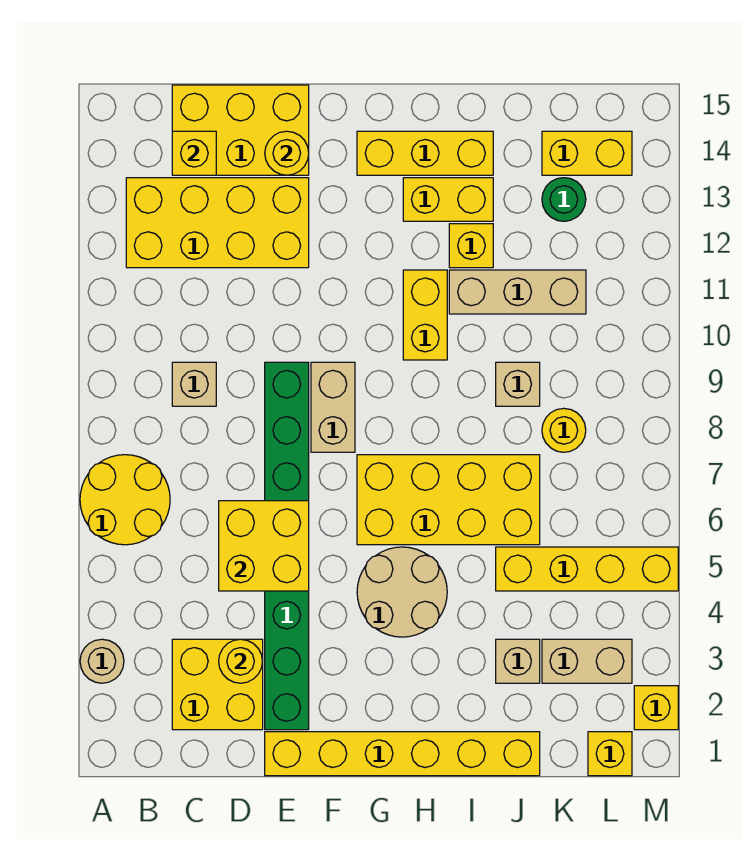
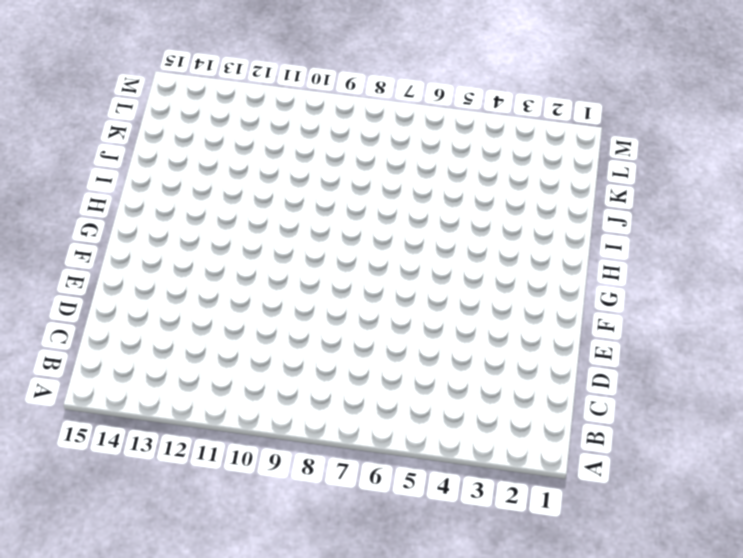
none -> tan round brick A3 level 1
none -> yellow round brick A6:B7 level 1
none -> yellow brick B12:E13 level 1

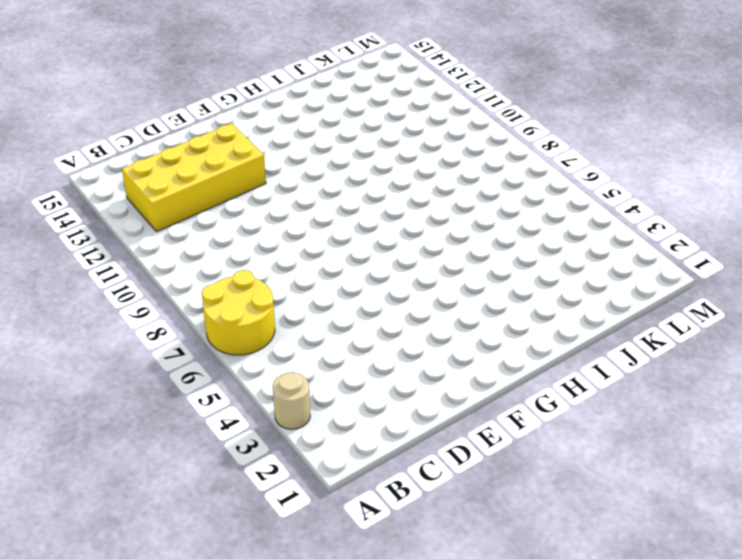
none -> yellow brick C2:D3 level 1
none -> tan brick C9 level 1
none -> yellow brick C14:E15 level 1

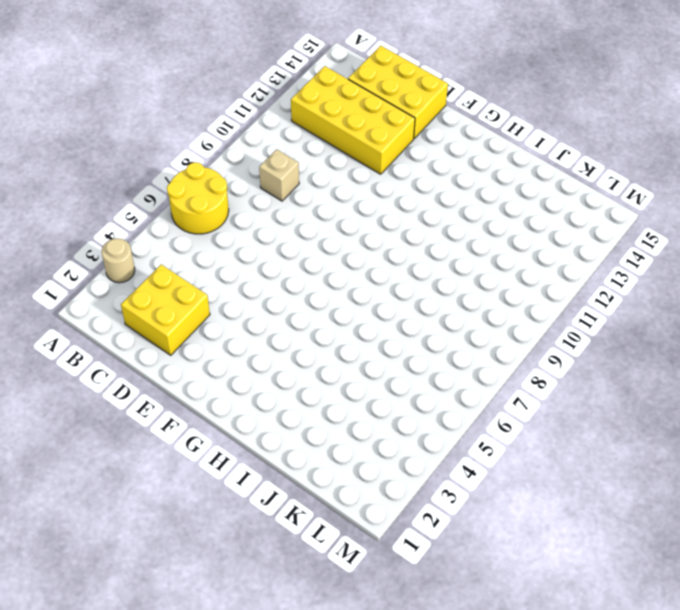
none -> yellow brick E1:J1 level 1
none -> green brick E2:E9 level 1
none -> tan brick F8:F9 level 1

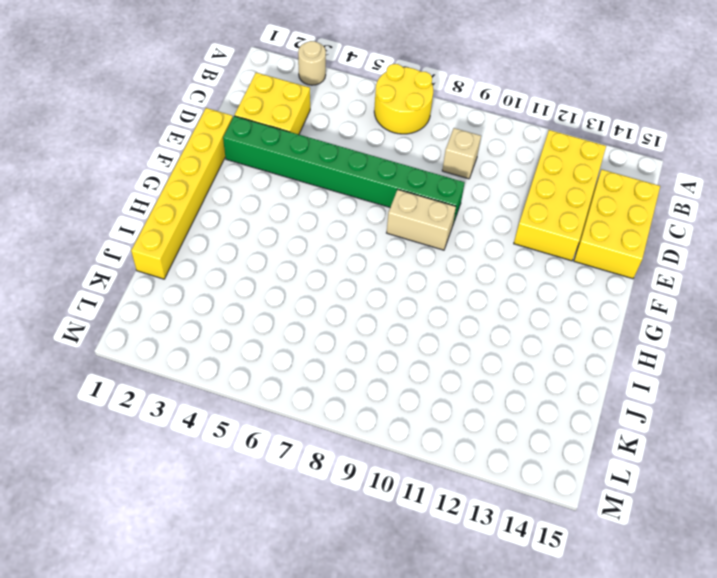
none -> tan round brick G4:H5 level 1
none -> yellow brick G6:J7 level 1
none -> yellow brick G14:I14 level 1

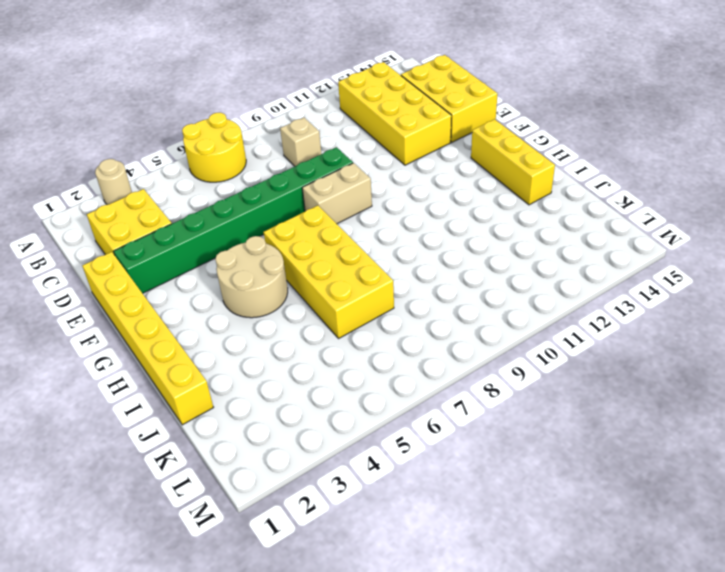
none -> yellow brick H10:H11 level 1
none -> yellow brick H13:I13 level 1
none -> tan brick I11:K11 level 1

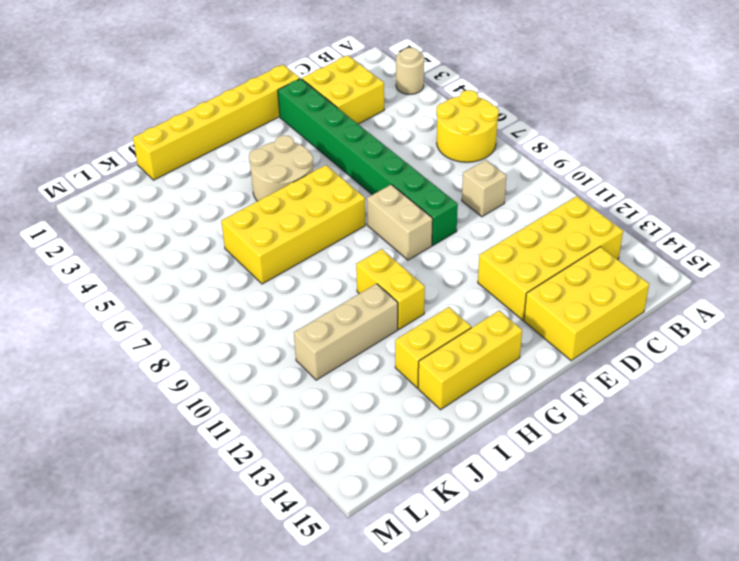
none -> yellow brick I12 level 1
none -> tan brick J3 level 1
none -> yellow brick J5:M5 level 1

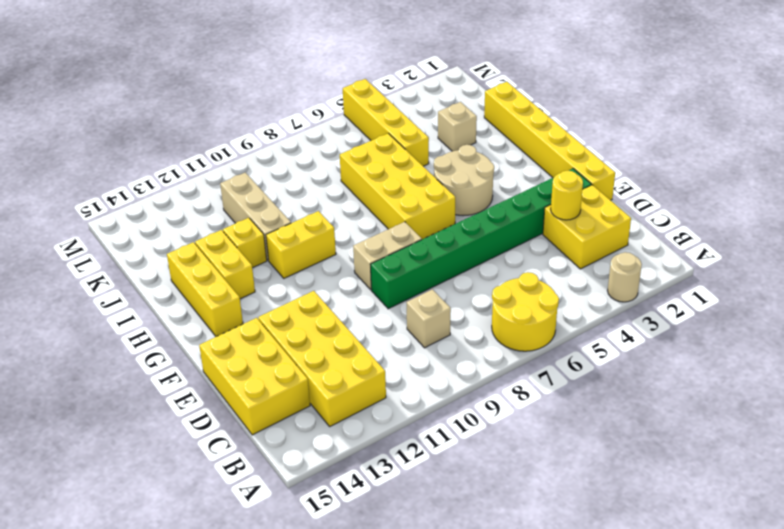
none -> tan brick J9 level 1
none -> tan brick K3:L3 level 1
none -> yellow round brick K8 level 1

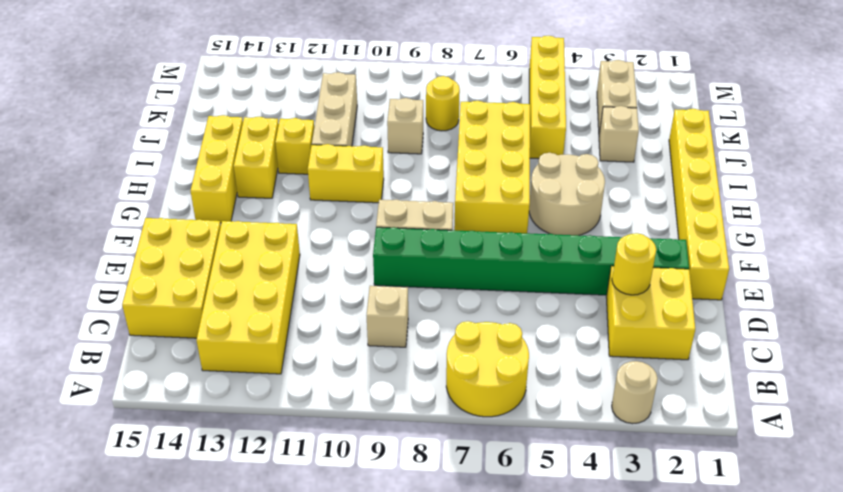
none -> green round brick K13 level 1
none -> yellow brick K14:L14 level 1
none -> yellow brick L1 level 1

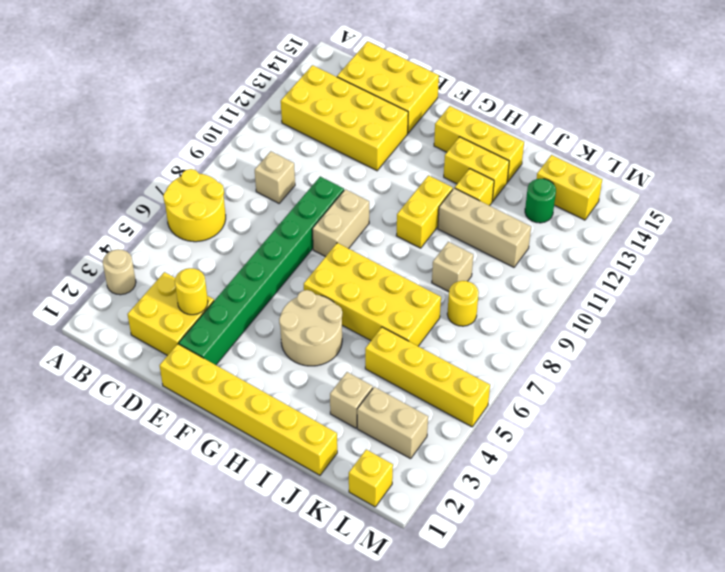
none -> yellow brick M2 level 1
none -> yellow brick C14 level 2
none -> yellow brick D5:E6 level 2

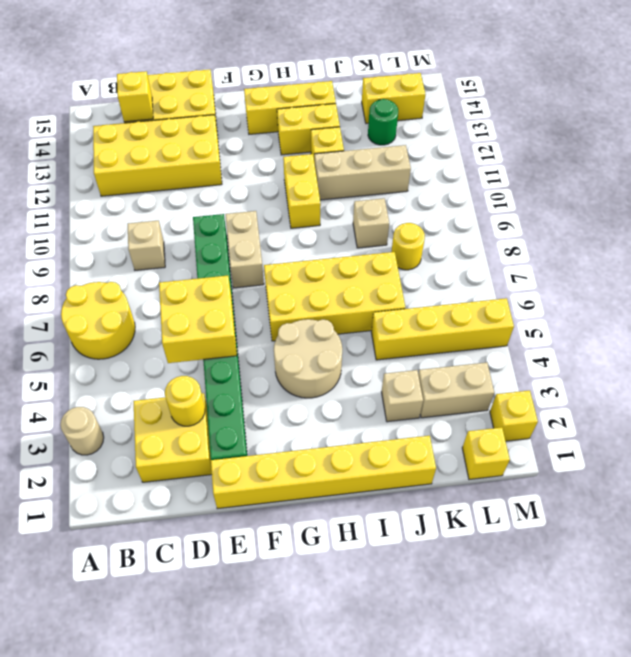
none -> yellow round brick E14 level 2

